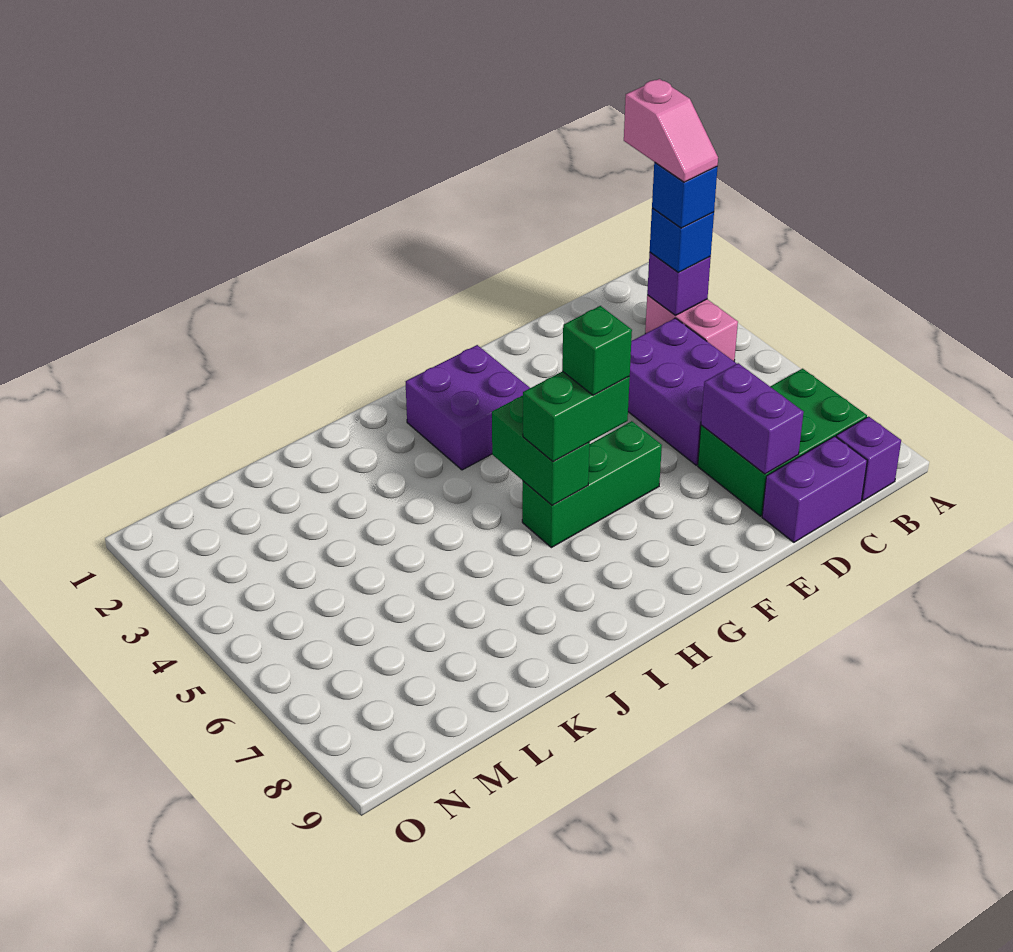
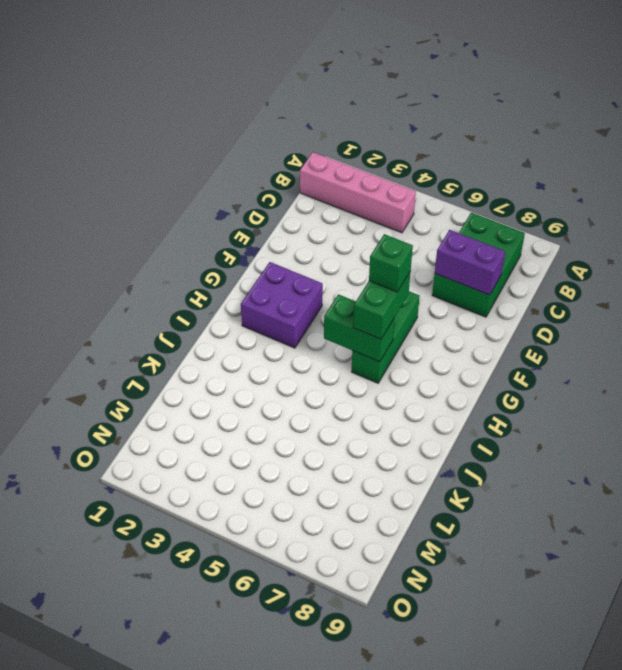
pink brick B1:B4 level 1 -> pink brick B3:B4 level 1
none -> purple brick B9 level 1
none -> purple brick C4:D6 level 1
none -> purple brick C9:D9 level 1

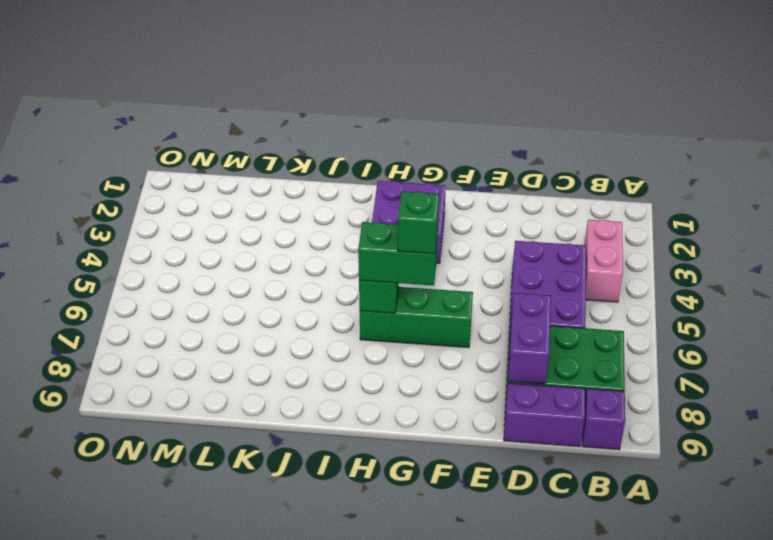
none -> purple brick B3 level 2
none -> blue brick B3 level 3
none -> blue brick B3 level 4

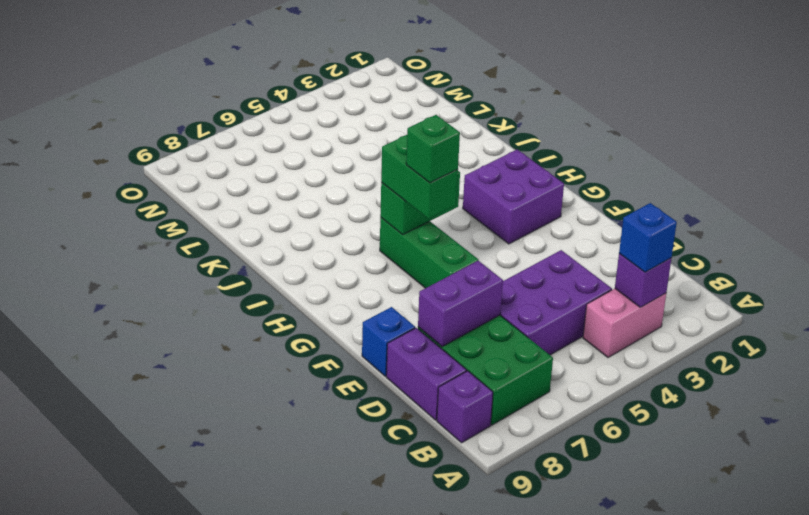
blue brick E9 level 1 -> blue brick B3 level 4
none -> pink slope B2:B3 level 5 top 2

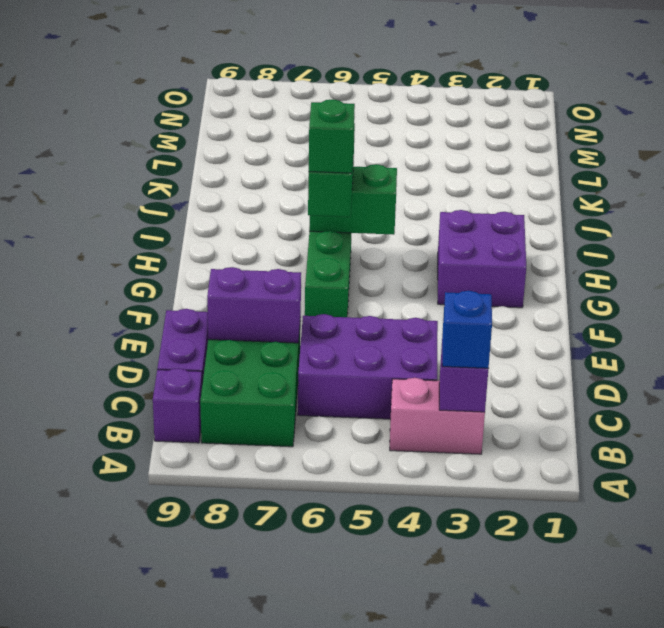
none -> blue brick B3 level 4
none -> pink slope B2:B3 level 5 top 2

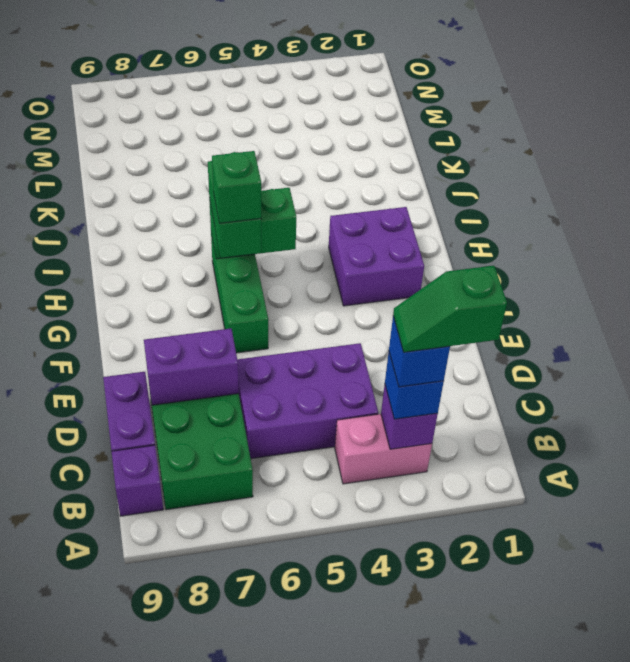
green slope B2:B3 level 5 top 2 -> pink slope B2:B3 level 5 top 2

